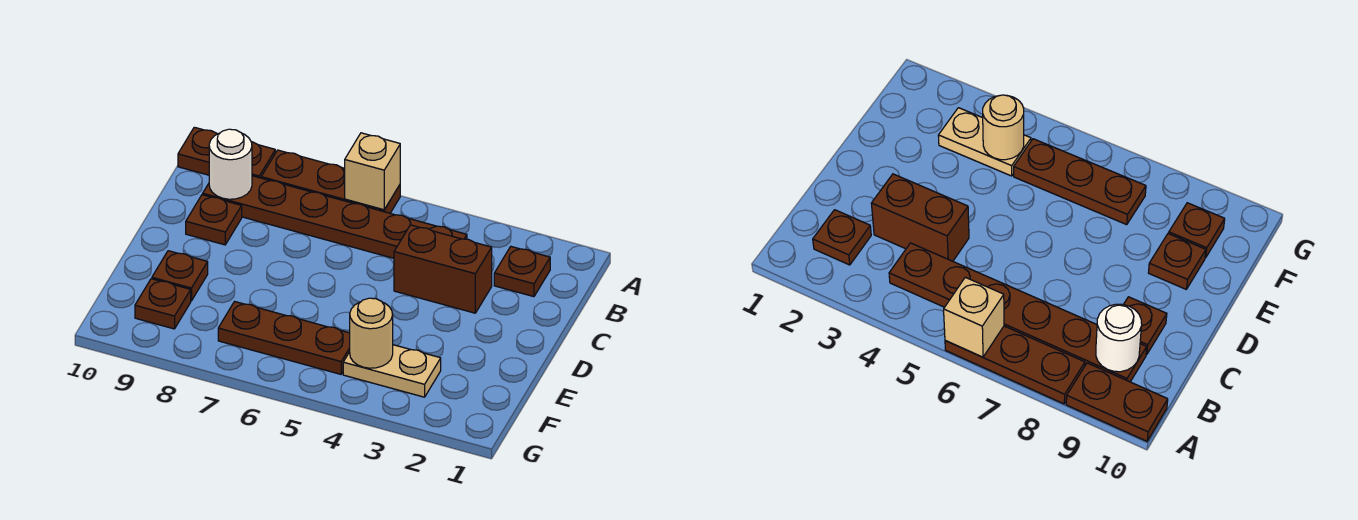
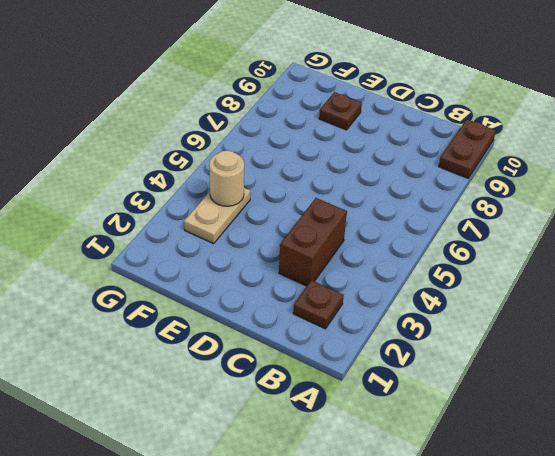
none -> brown plate A6:A8 level 1
none -> brown plate B4:B9 level 1
none -> brown plate C9 level 1

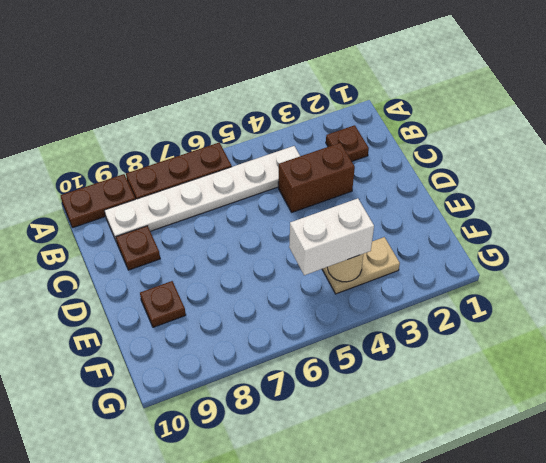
white plate B4:B9 level 1 -> brown plate B4:B9 level 1
white brick F4:F5 level 3 -> none
none -> brown plate F5:F7 level 1
none -> brown plate F9 level 1
none -> tan brick A6 level 2

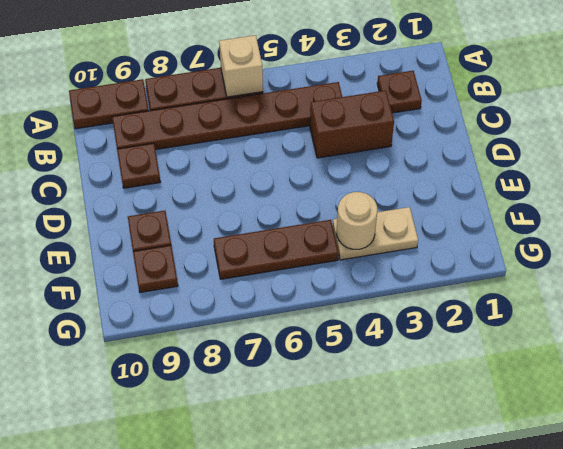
none -> white round brick B9 level 2

